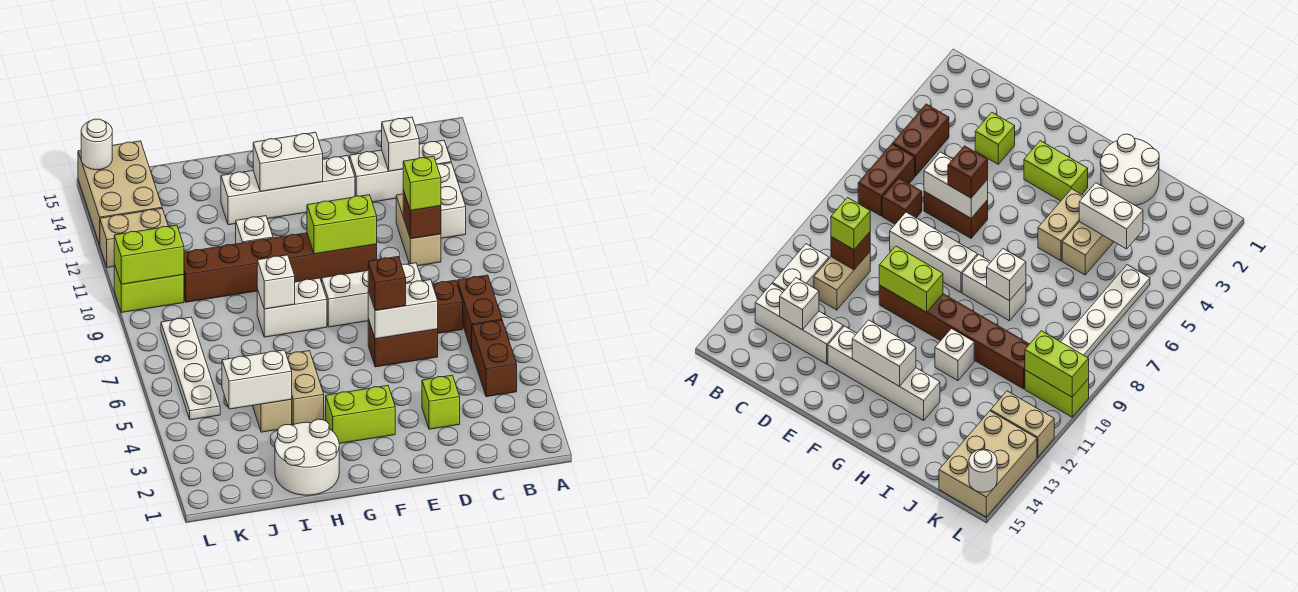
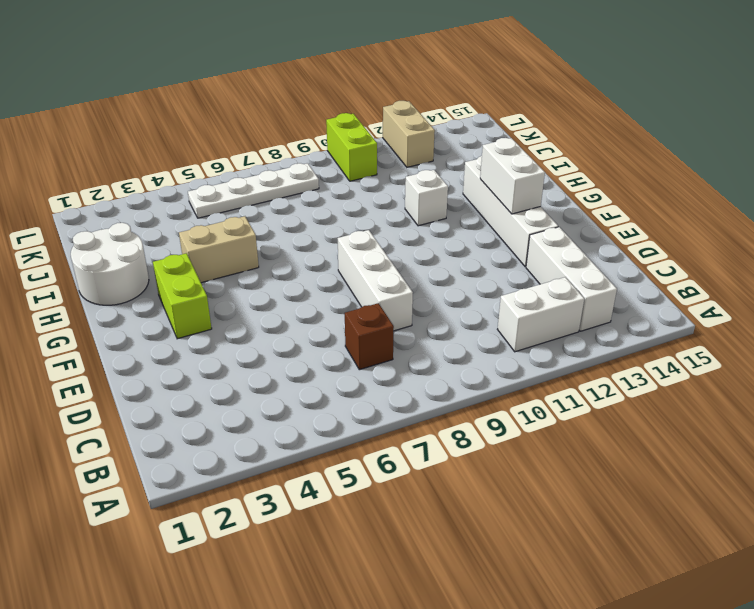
none -> brown brick B4:B5 level 1
none -> brown brick B6:B7 level 1
none -> tan brick C10:C11 level 1
none -> lime brick D3 level 1

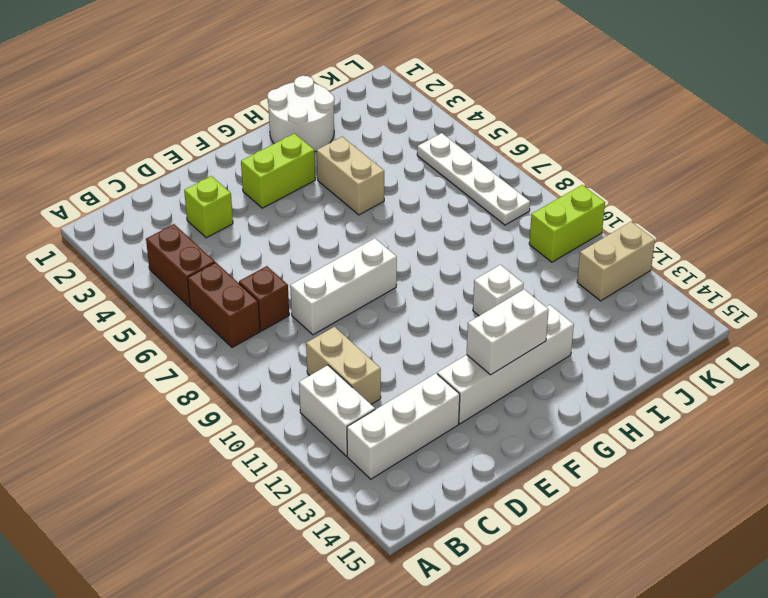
none -> brown brick D6:E6 level 1
none -> brown brick E10:J10 level 1
none -> white brick G8:H8 level 1
none -> tan brick I4:I5 level 1

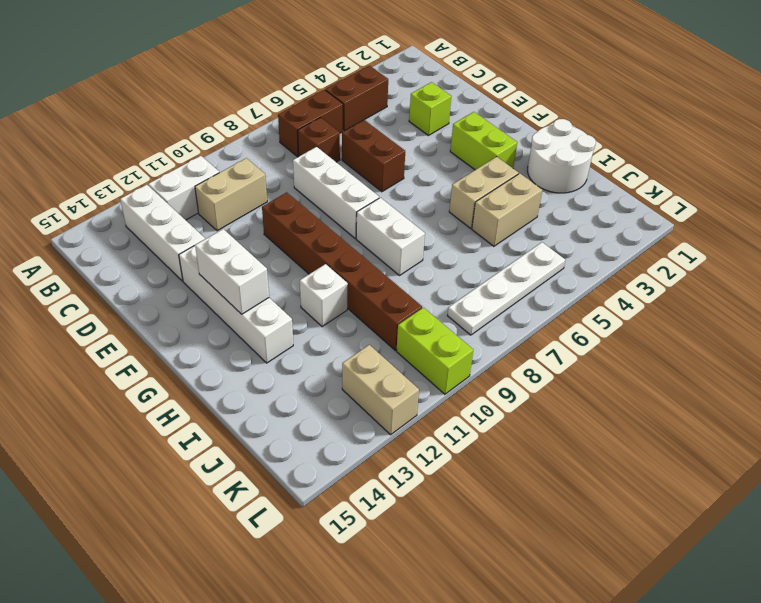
none -> tan brick K13:L15 level 1
none -> brown brick C10 level 2
none -> white brick C13 level 2
none -> white brick D6:E6 level 2

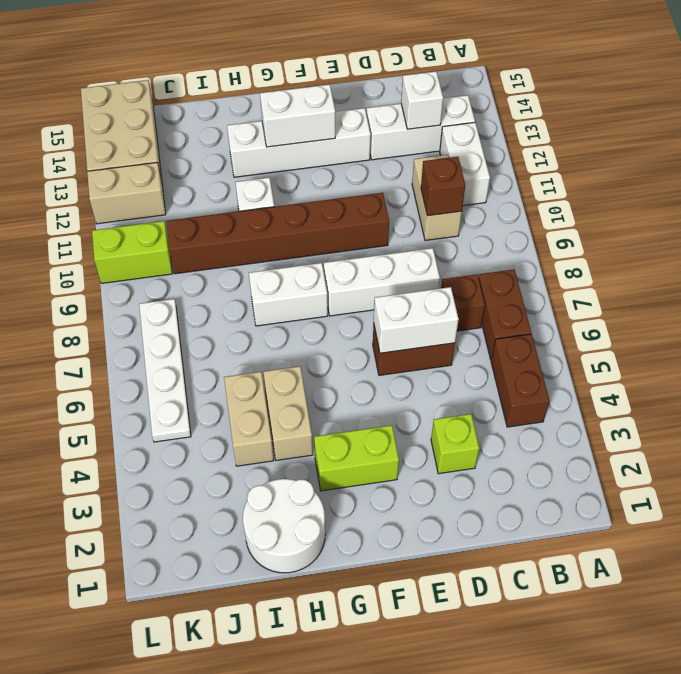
none -> lime brick E10:F10 level 2
none -> white brick H8 level 2
none -> white brick I4:J4 level 2
none -> lime brick K10:L10 level 2

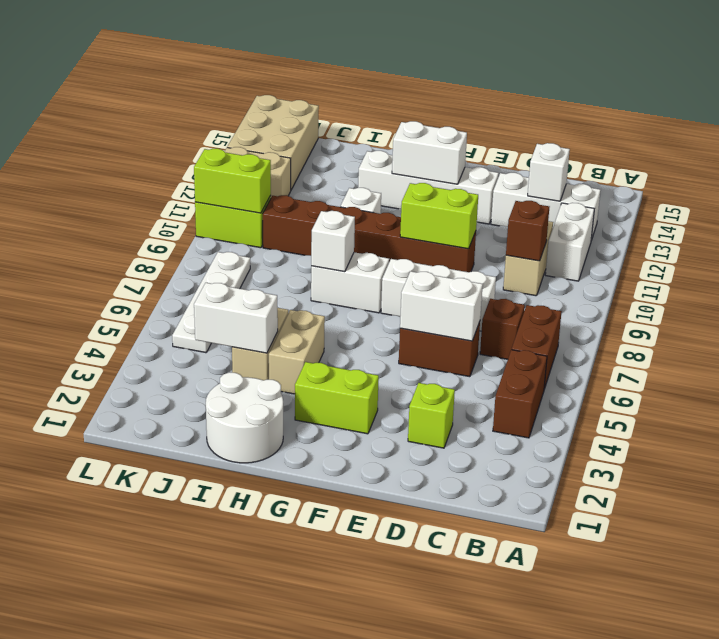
none -> white round brick L15 level 2
none -> lime brick C10 level 3
none -> brown brick E6 level 3

